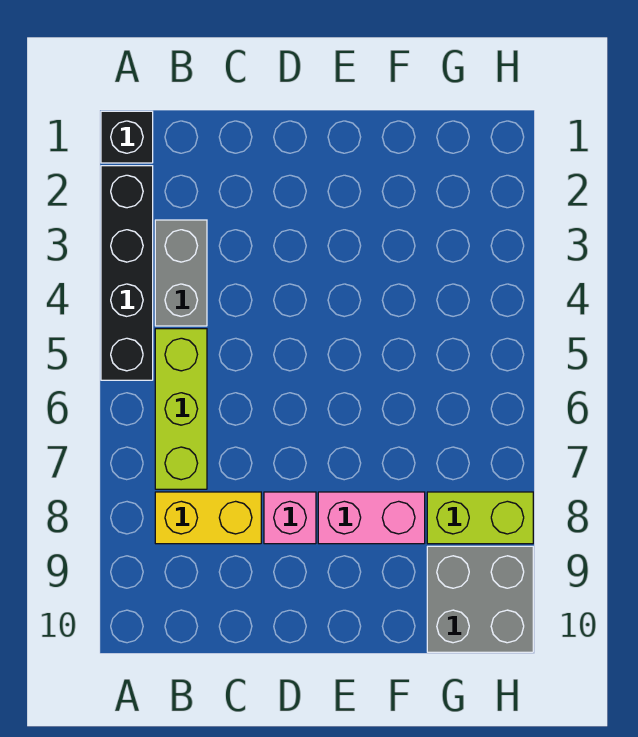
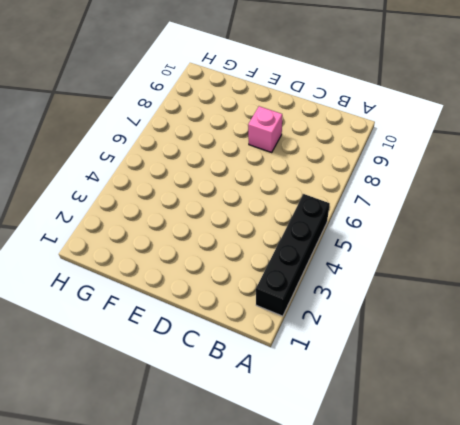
none -> black brick A1 level 1
none -> grey brick B3:B4 level 1

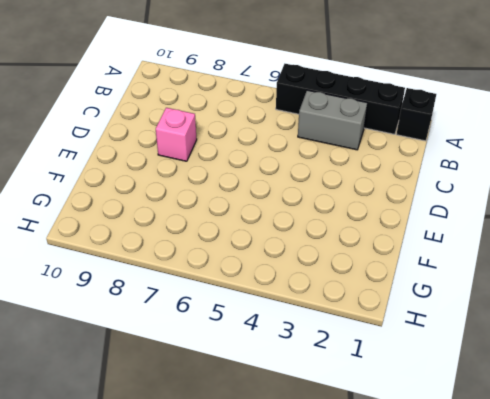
none -> lime brick B5:B7 level 1
none -> yellow brick B8:C8 level 1

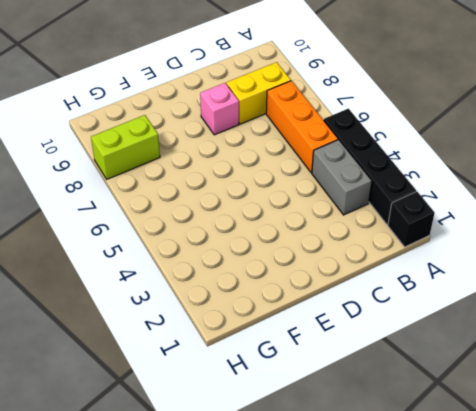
orange brick B5:B7 level 1 -> lime brick B5:B7 level 1
none -> pink brick E8:F8 level 1
none -> grey brick G9:H10 level 1

